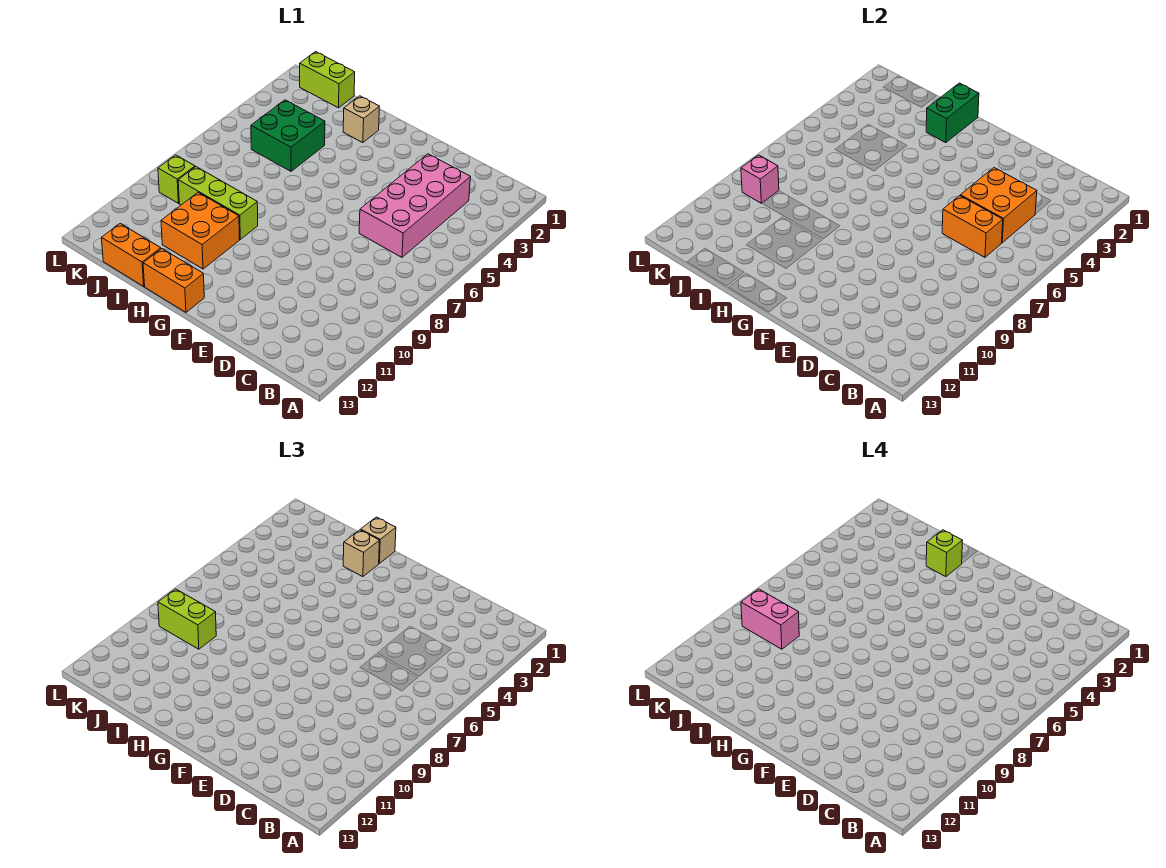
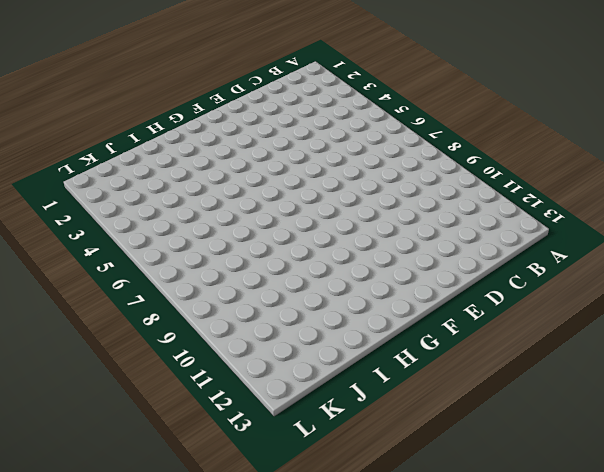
none -> pink brick C3:D6 level 1
none -> orange brick G13:H13 level 1
none -> tan brick H2 level 1

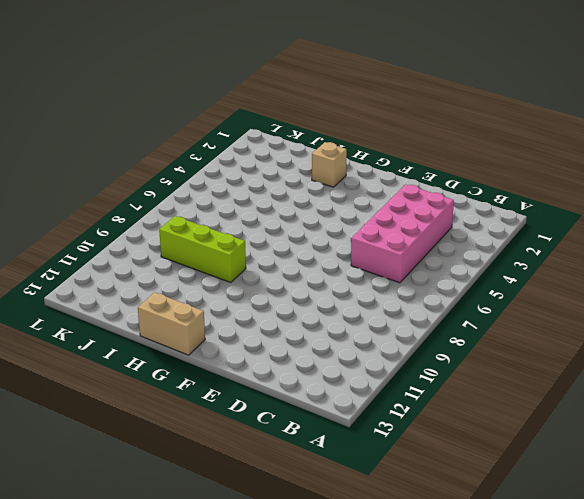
tan brick G13:H13 level 1 -> orange brick G13:H13 level 1
none -> orange brick H10:I11 level 1
none -> green brick I4:J5 level 1
none -> orange brick I13:J13 level 1

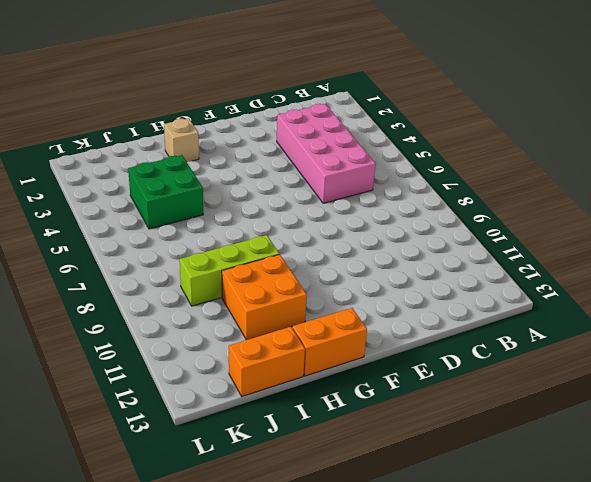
none -> lime brick J1:K1 level 1
none -> lime brick K9 level 1
none -> orange brick C4:D5 level 2

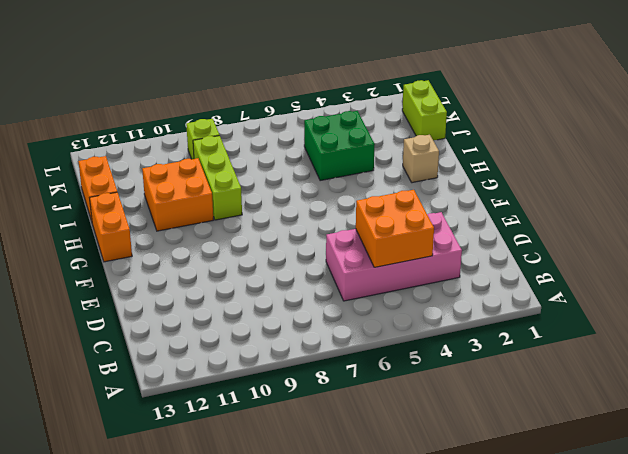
none -> orange brick C6:D6 level 2
none -> green brick H1:H2 level 2
none -> pink brick K9 level 2

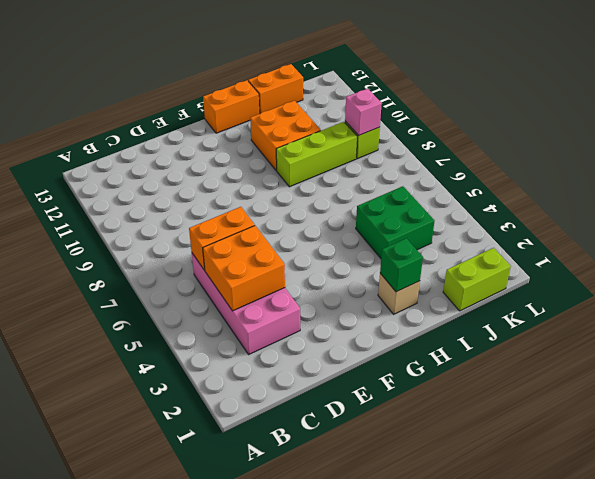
green brick H2 level 2 -> green brick H1:H2 level 2
none -> tan brick H1 level 3
none -> tan brick H2 level 3
none -> lime brick J9:K9 level 3

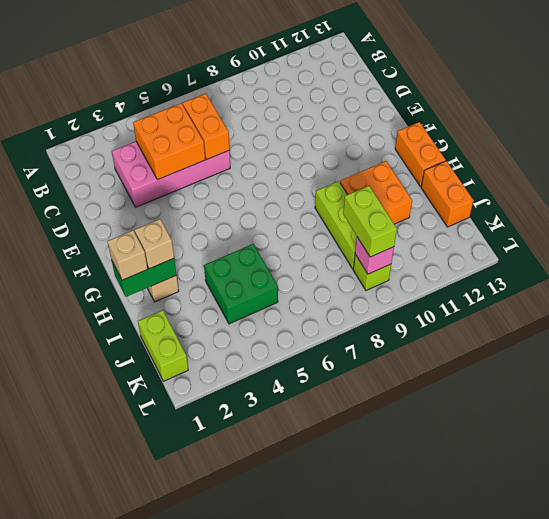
none -> lime brick H2 level 4
none -> pink brick J9:K9 level 4

